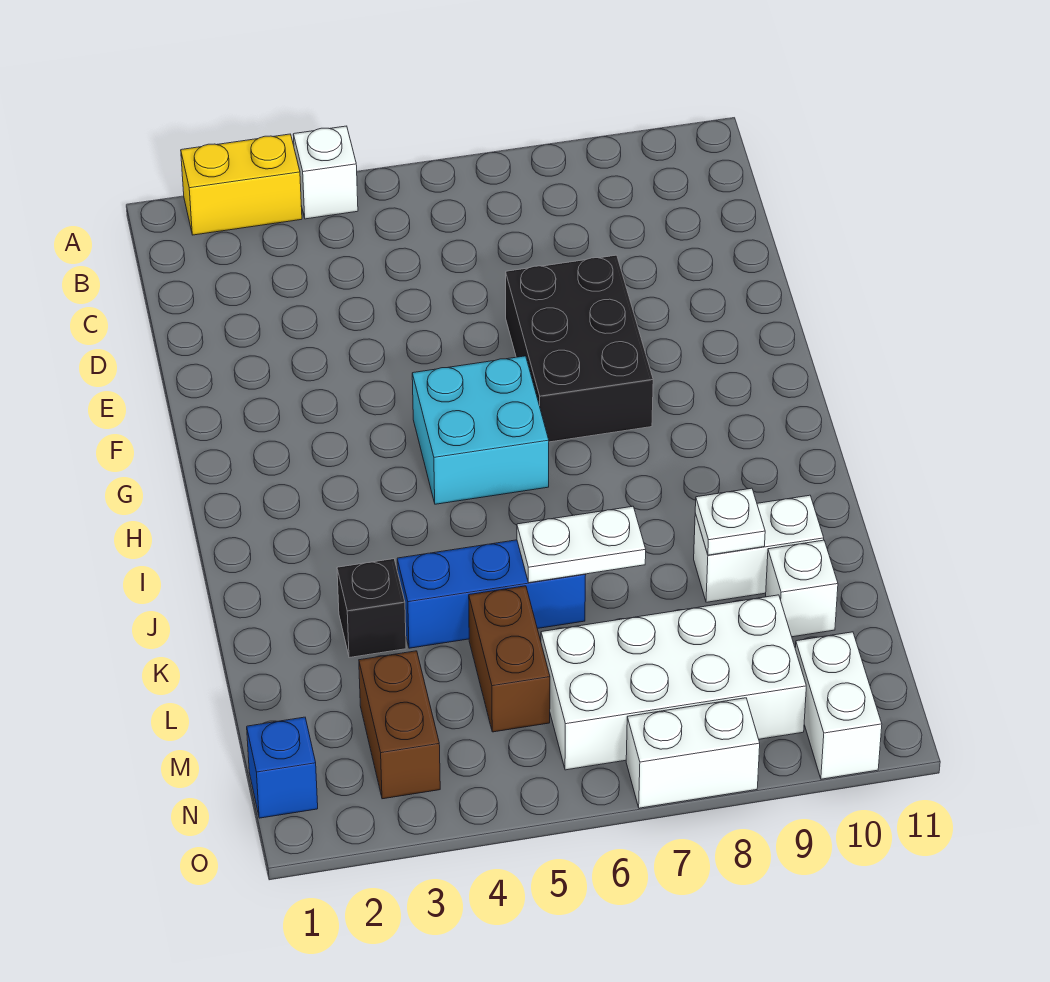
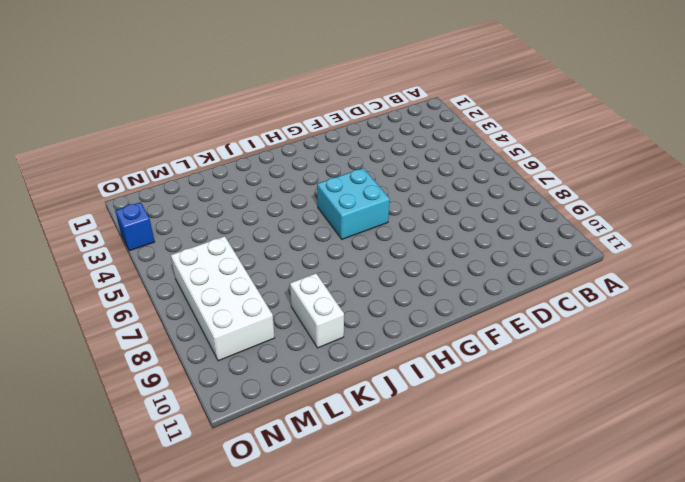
blue brick O3 level 1 -> blue brick N1 level 1
none -> yellow brick A2:A3 level 1
none -> white brick A4 level 1
none -> black brick E7:G8 level 1

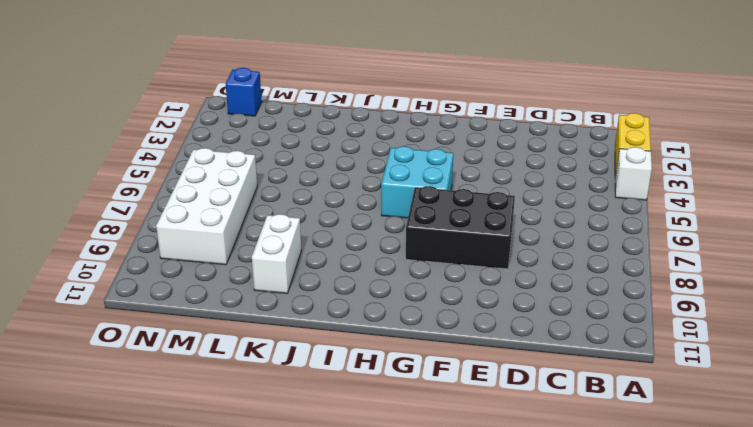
none -> black brick K3 level 1
none -> blue brick K4:K6 level 1
none -> brown brick L5:M5 level 1

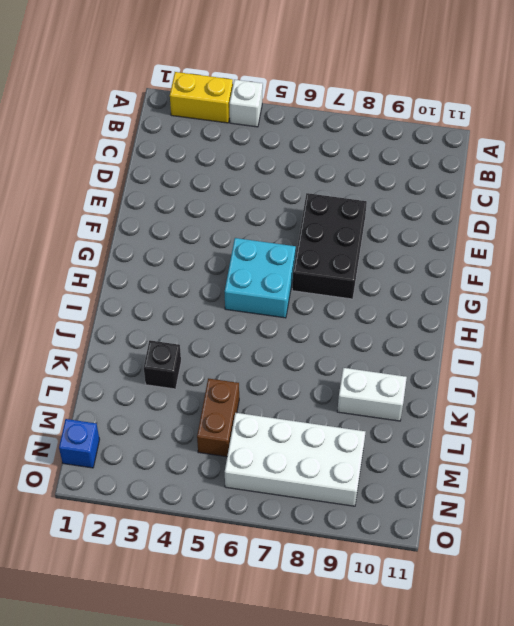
none -> blue brick K4:K6 level 1
none -> white brick L10 level 1
none -> brown brick M3:N3 level 1

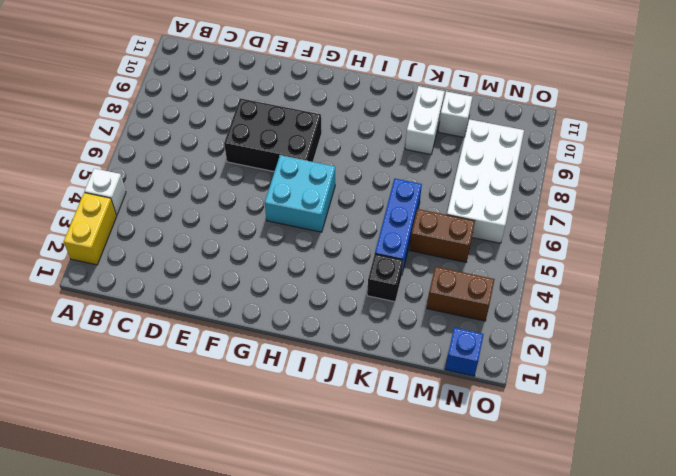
none -> white brick N10:O10 level 1
none -> white brick O7:O8 level 1
none -> white plate K6:K7 level 2

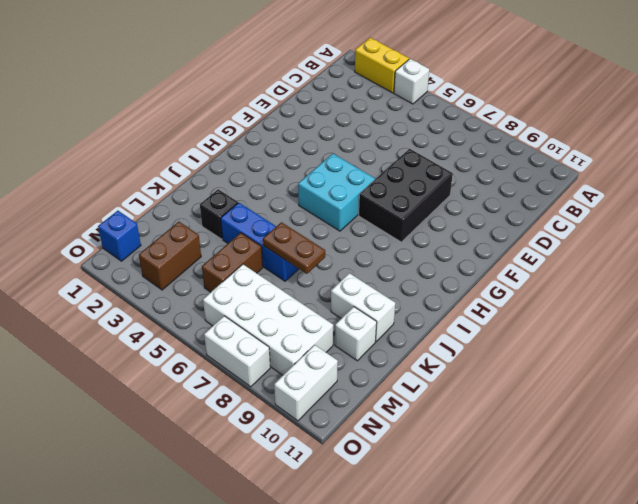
brown plate K6:K7 level 2 -> white plate K6:K7 level 2
none -> white plate K9 level 2

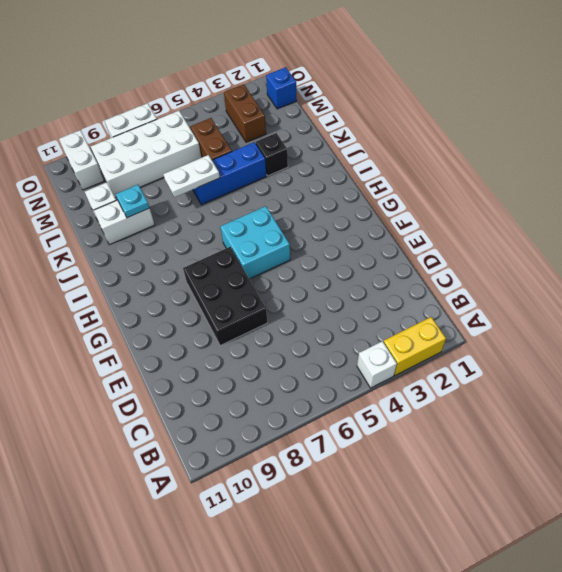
cyan plate K9 level 2 -> white plate K9 level 2

